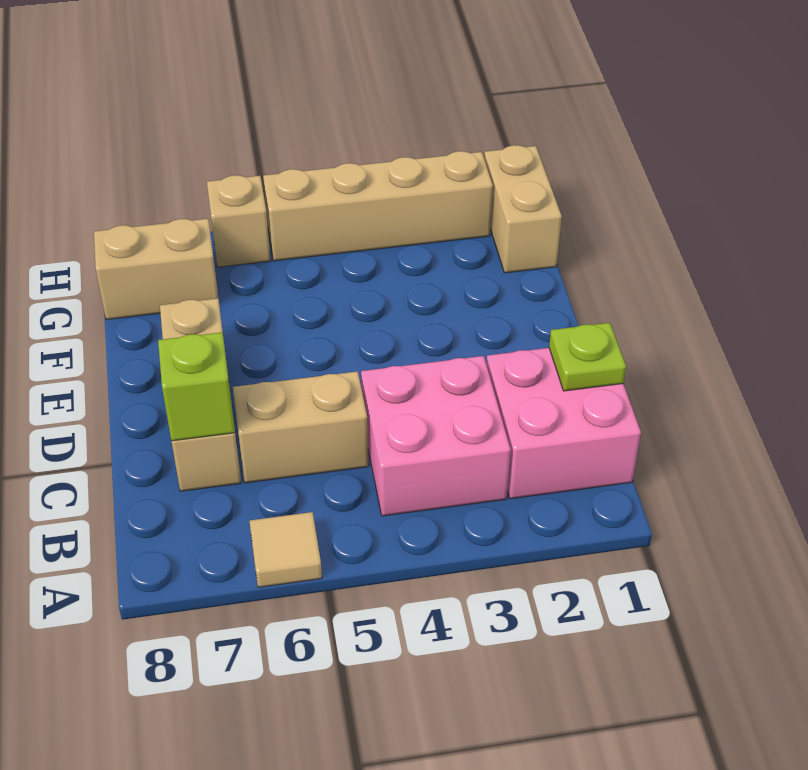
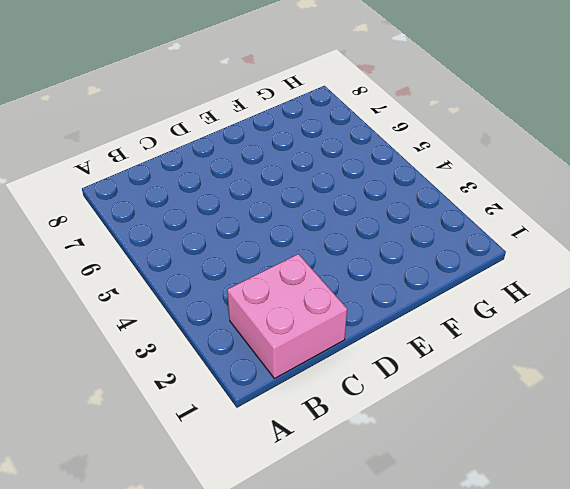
none -> tan tile A6 level 1
none -> pink brick B3:C4 level 1

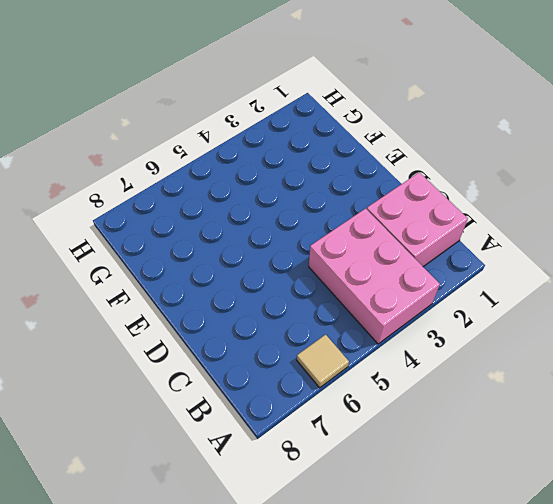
pink brick A3:C4 level 1 -> pink brick B3:C4 level 1
none -> tan brick C5:C6 level 1
none -> tan brick C7:E7 level 1

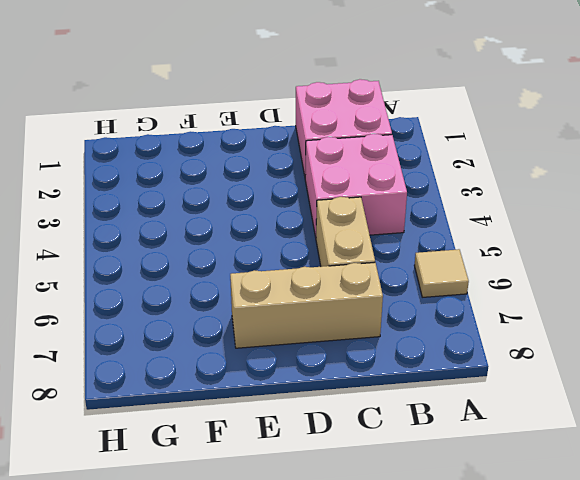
none -> tan brick G1:H1 level 1
none -> tan brick G7:G8 level 1

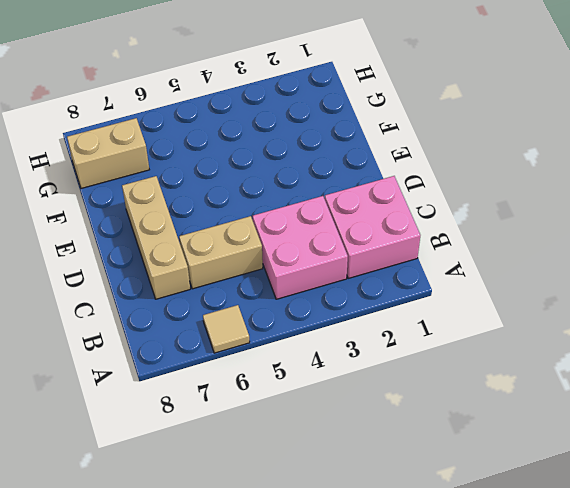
none -> tan brick G1:H1 level 1
none -> tan brick H2:H5 level 1

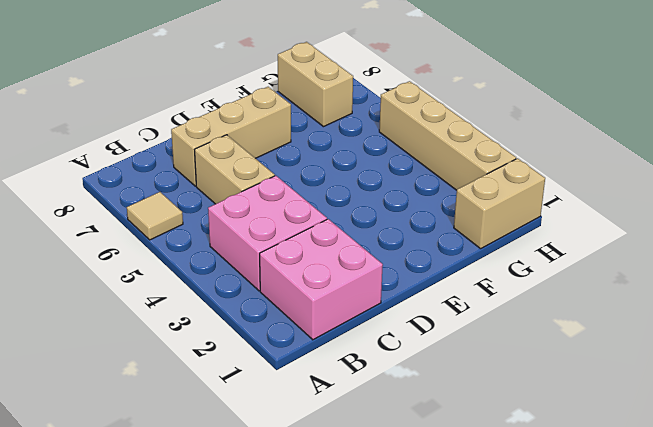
none -> tan brick H6 level 1
none -> lime plate C1 level 2

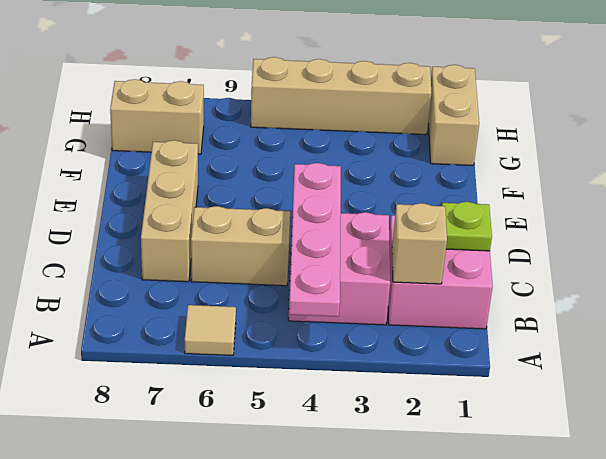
pink plate A4:D4 level 2 -> none
tan brick B2 level 2 -> tan brick H6 level 1
none -> lime brick C7 level 2

